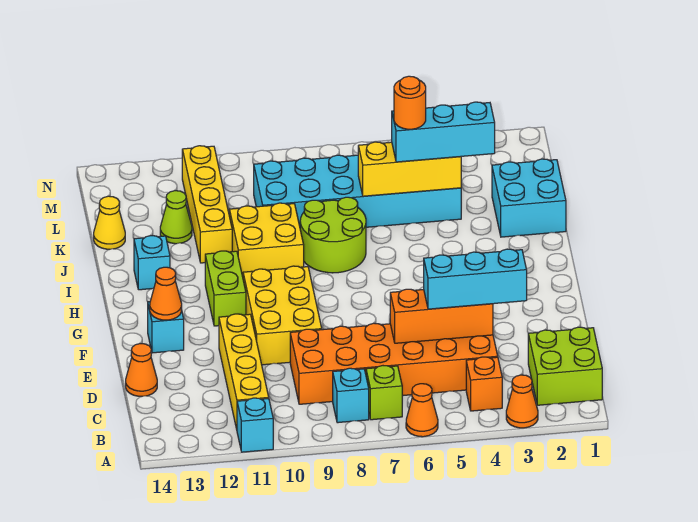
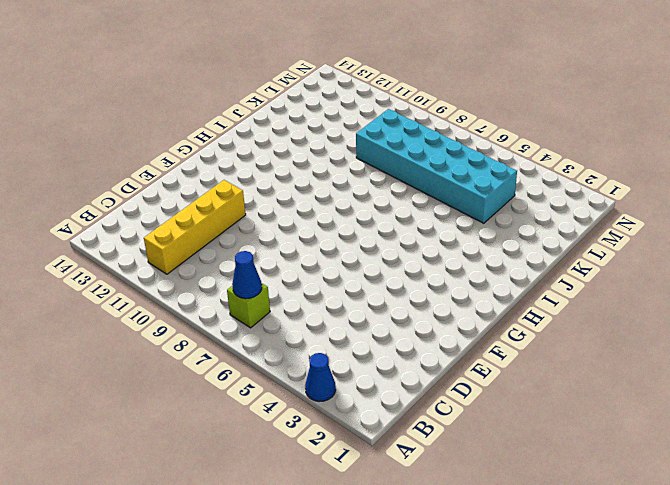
blue cone A3 level 1 -> orange cone A3 level 1
blue cone B7 level 2 -> none
none -> orange cone A6 level 1
none -> cyan brick A11 level 1
none -> lime brick B1:C2 level 1

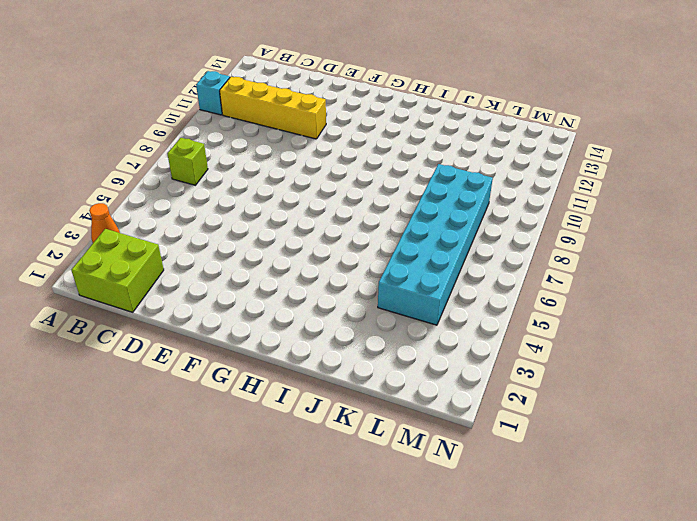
none -> orange cone A6 level 1
none -> orange brick B4 level 1
none -> cyan brick B8 level 1

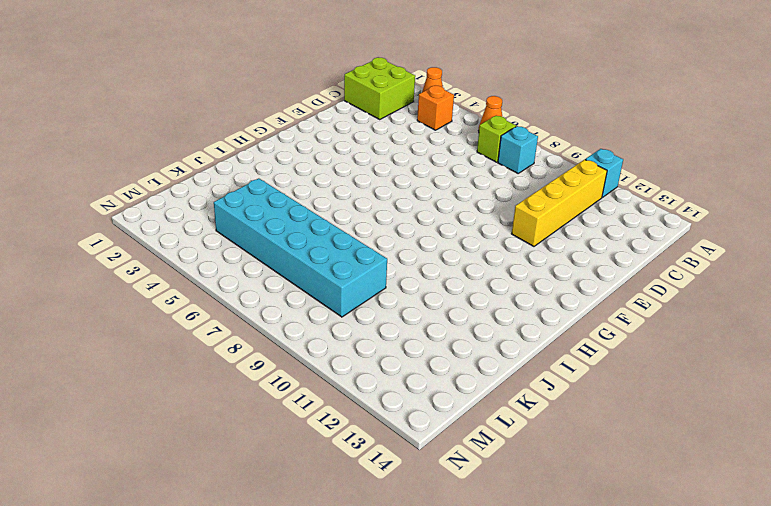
none -> orange brick C4:D9 level 1
none -> orange cone D14 level 1
none -> yellow brick E9:G10 level 1

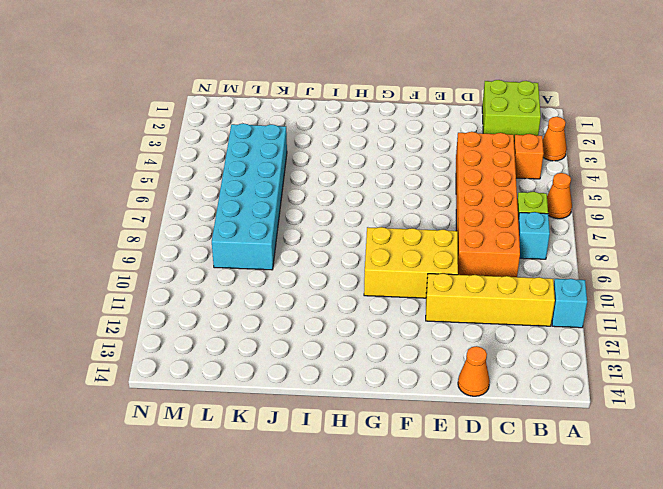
none -> cyan brick F13 level 1
none -> lime brick G11:H11 level 1
none -> lime round brick I7:J8 level 1

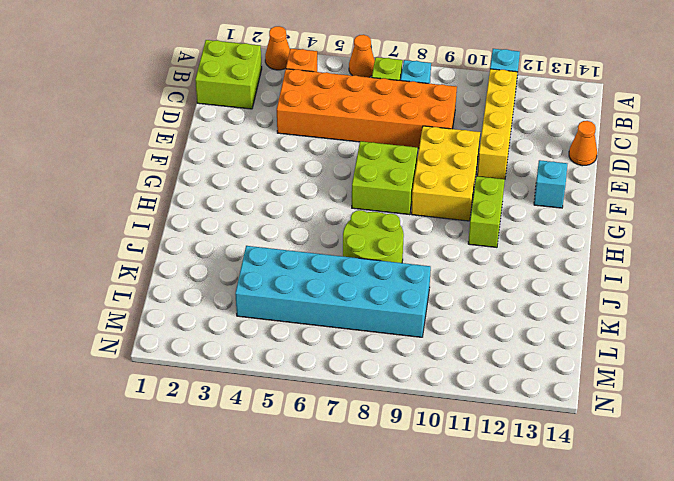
lime brick F7:G8 level 1 -> none
none -> yellow brick I9:J10 level 1
none -> cyan brick I13 level 1
none -> cyan brick J1:K2 level 1

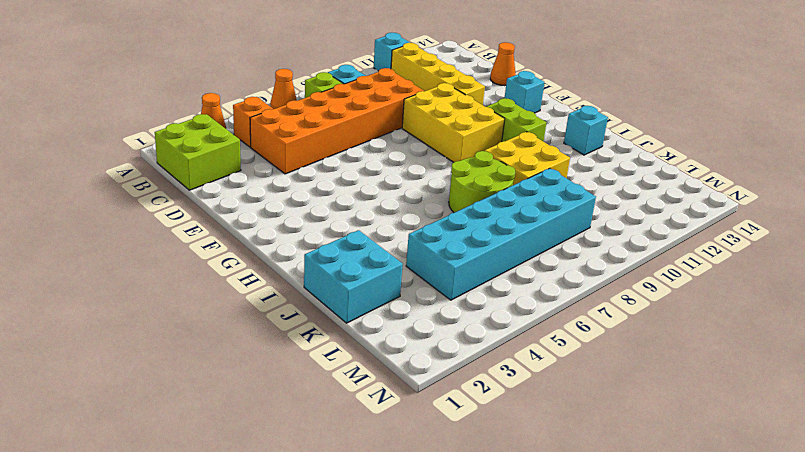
none -> yellow brick J11:M11 level 1
none -> lime cone K12 level 1
none -> yellow cone K14 level 1

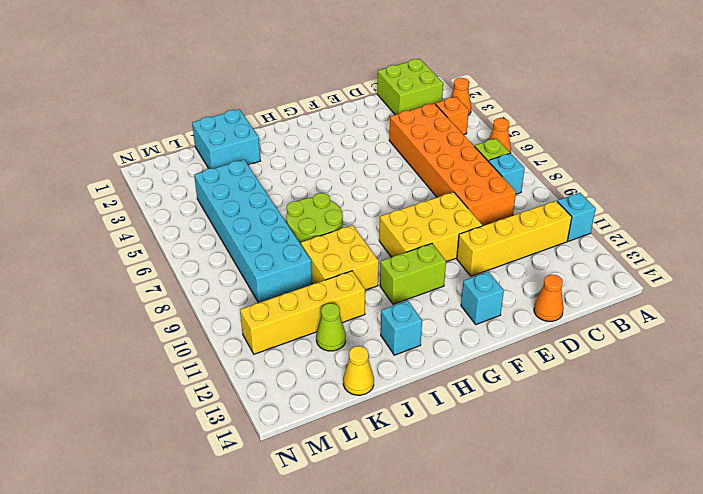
none -> orange brick D4:D6 level 2
none -> orange cone F13 level 2
none -> yellow brick K4:K6 level 2

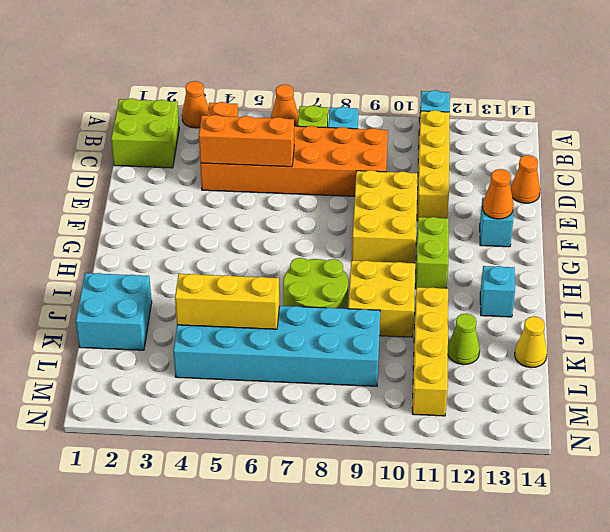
none -> cyan brick D3:D5 level 3
none -> cyan brick K3:K5 level 3
none -> orange round brick K5 level 4

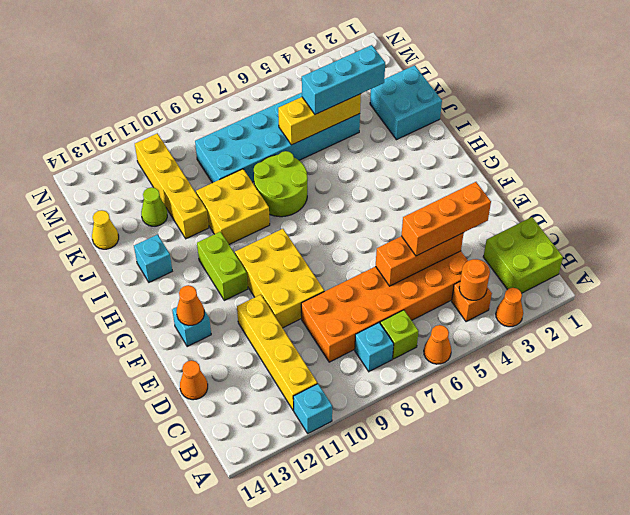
orange round brick B4 level 2 -> orange round brick K5 level 4
orange brick D3:D5 level 3 -> cyan brick D3:D5 level 3

